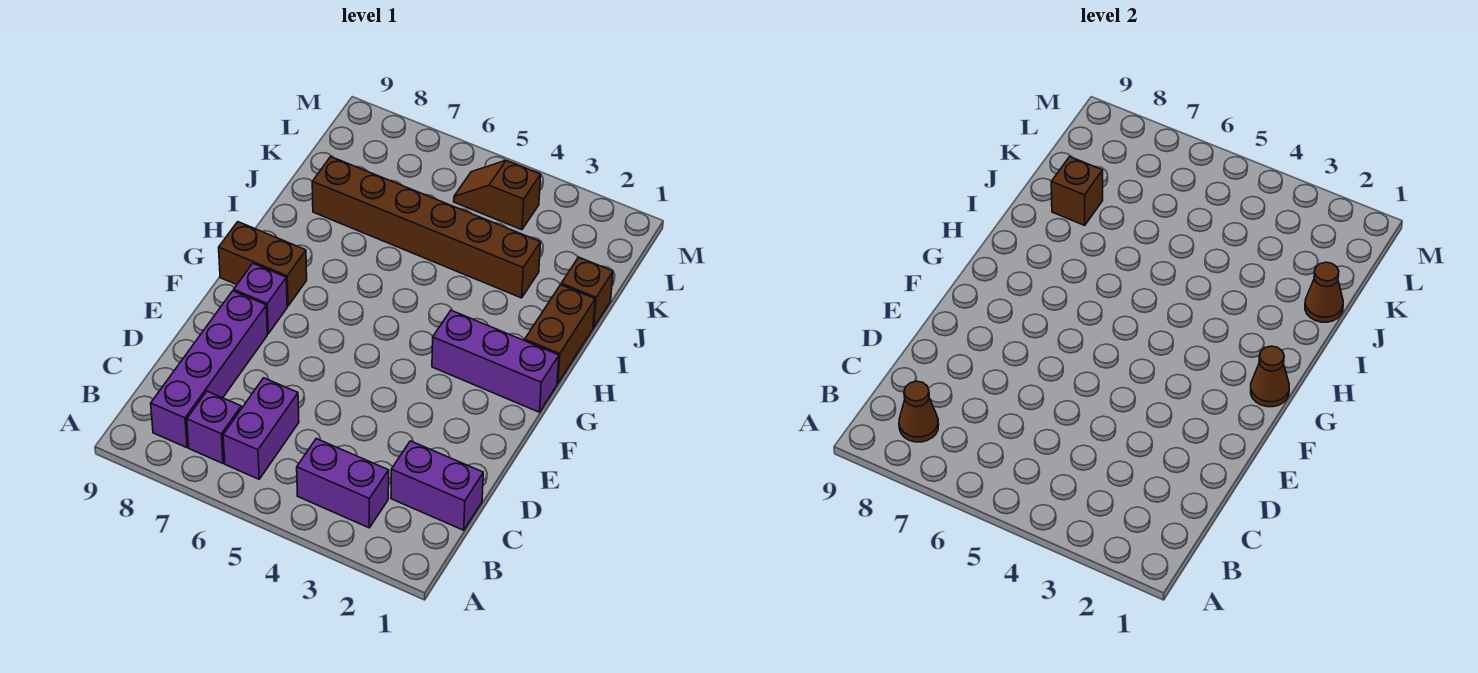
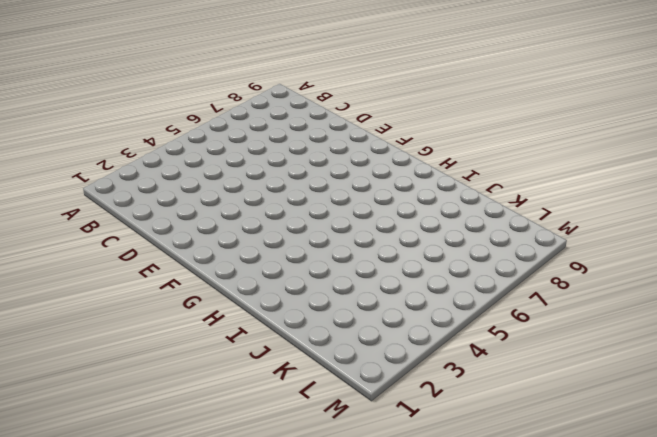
none -> purple brick B3:B4 level 1
none -> purple brick B6:C6 level 1
none -> purple brick B7 level 1

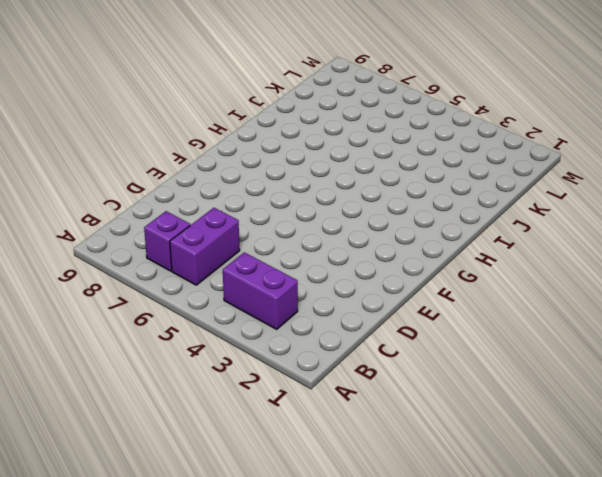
none -> purple brick B8:E8 level 1
none -> purple brick C1:C2 level 1
none -> purple brick F8 level 1

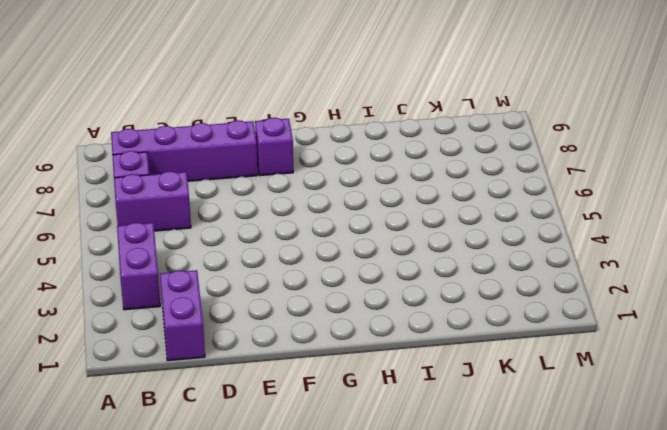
none -> purple brick G1:G3 level 1
none -> brown brick G8:G9 level 1
none -> brown brick H1:I1 level 1

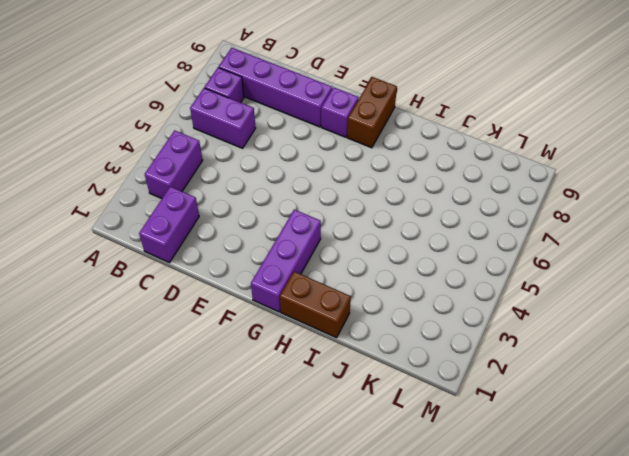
none -> brown brick J1 level 1
none -> brown brick J3:J8 level 1
none -> brown slope L4:L5 level 1 top 4

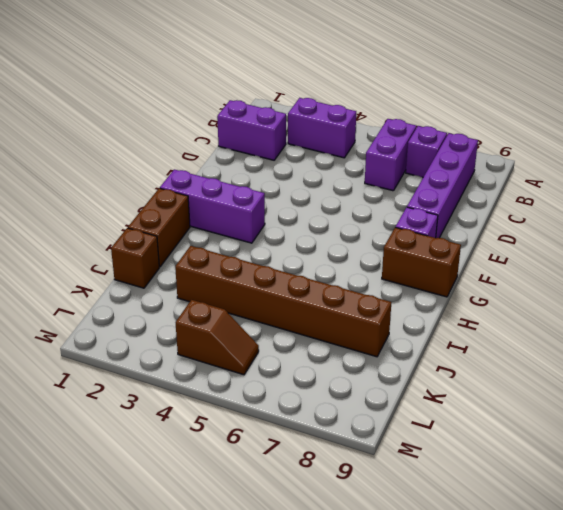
none -> brown cone B8 level 2
none -> brown cone G1 level 2
none -> brown cone J1 level 2

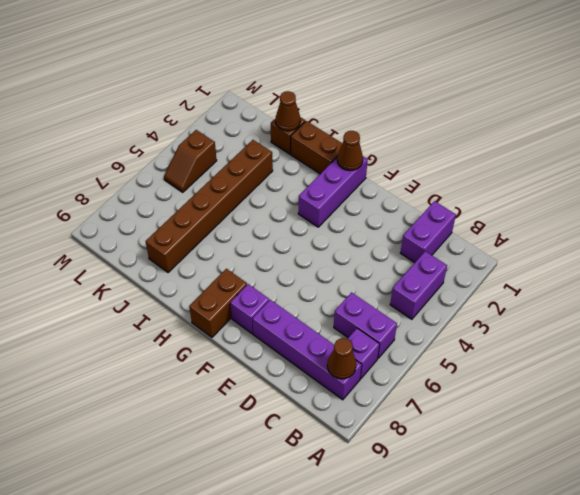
none -> brown brick J8 level 2

